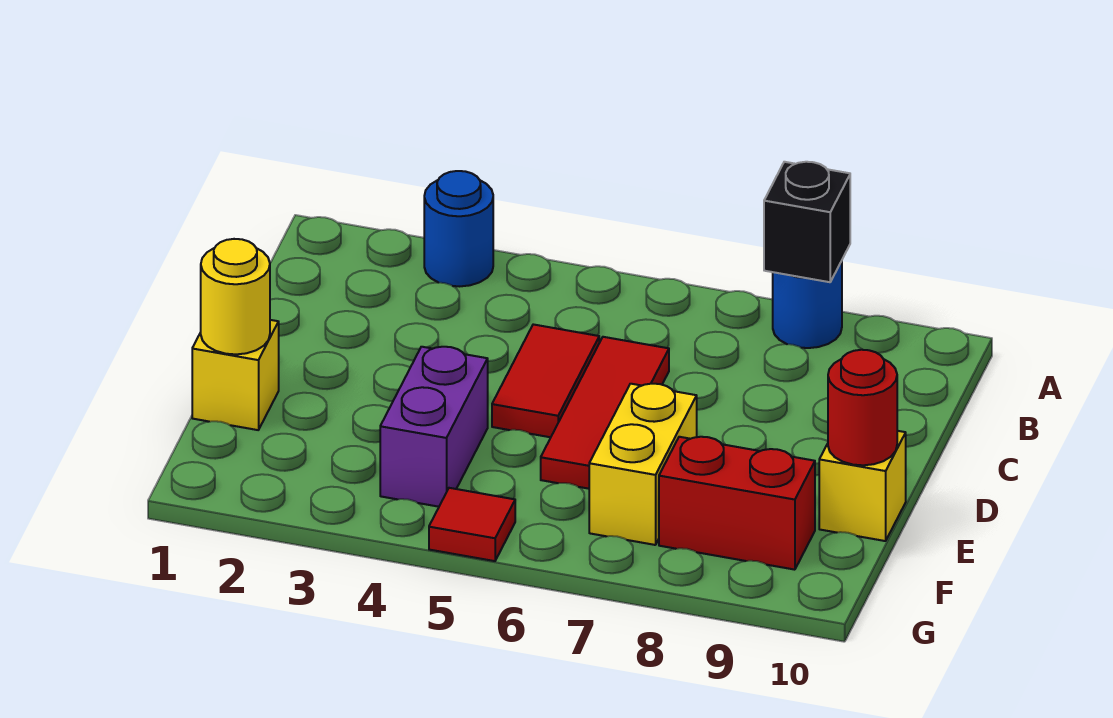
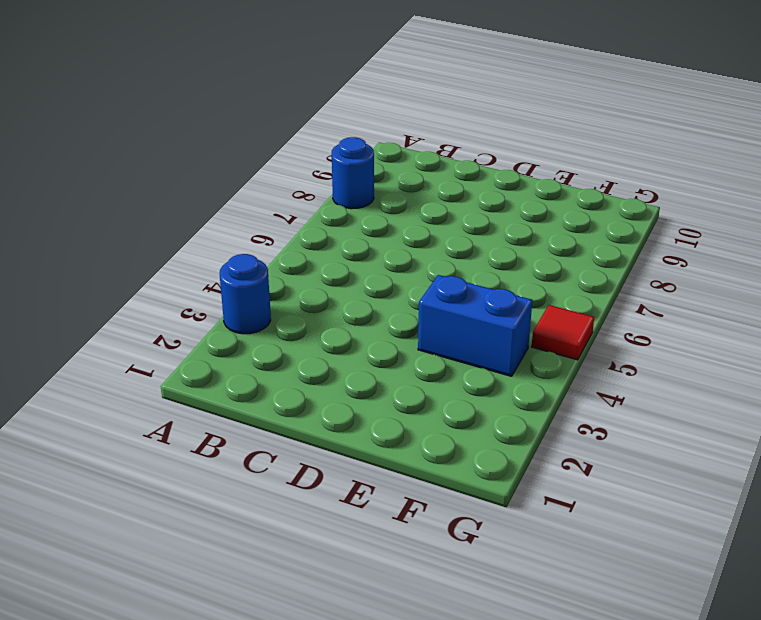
blue brick E4:F4 level 1 -> purple brick E4:F4 level 1
none -> red tile C5:D5 level 1
none -> red tile C6:E6 level 1
none -> yellow brick E1 level 1

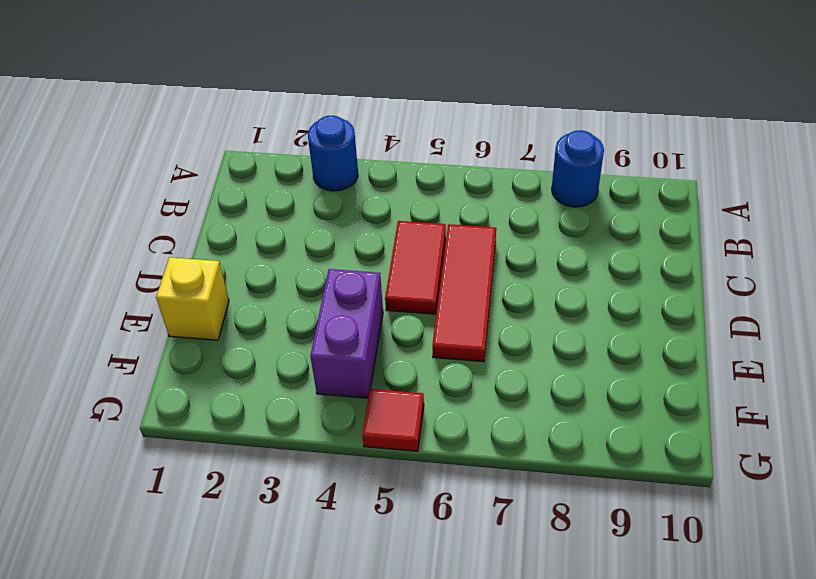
none -> yellow brick E7:F7 level 1
none -> yellow brick E10 level 1
none -> red brick F8:F9 level 1

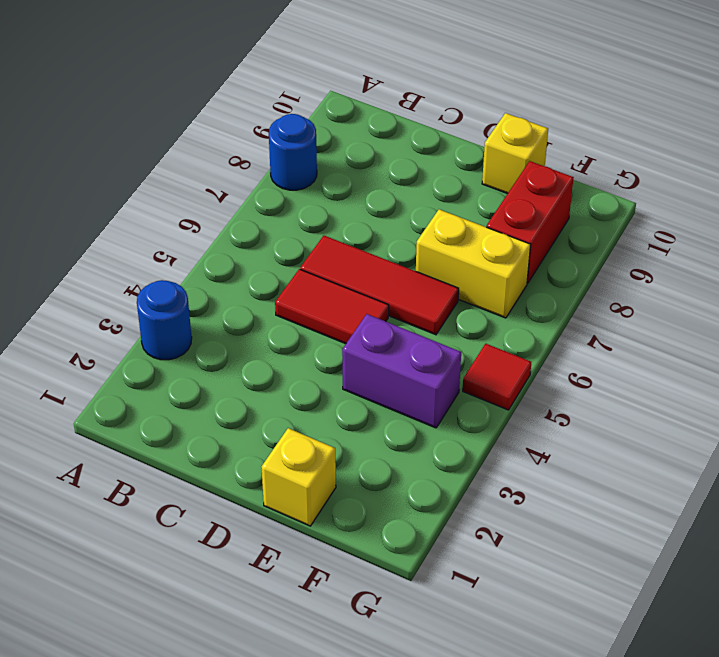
none -> black brick A8 level 2
none -> yellow round brick E1 level 2
none -> red round brick E10 level 2

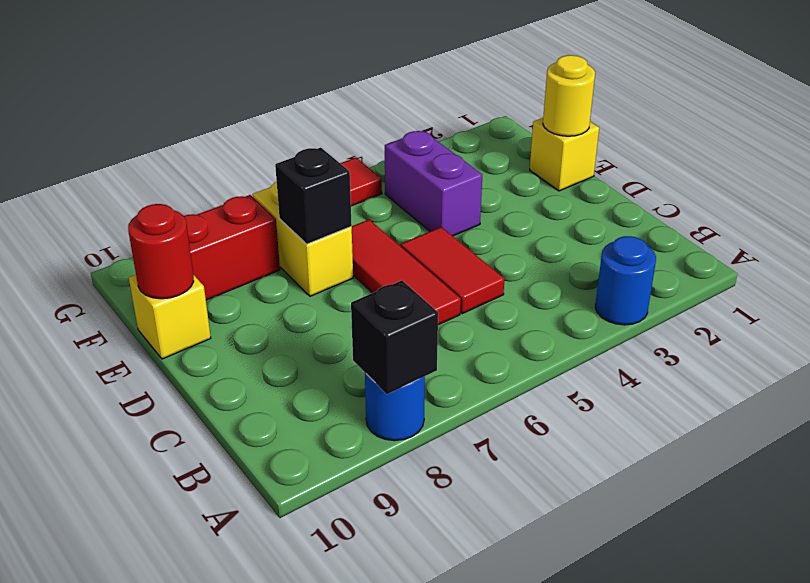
black brick E7 level 2 -> none

